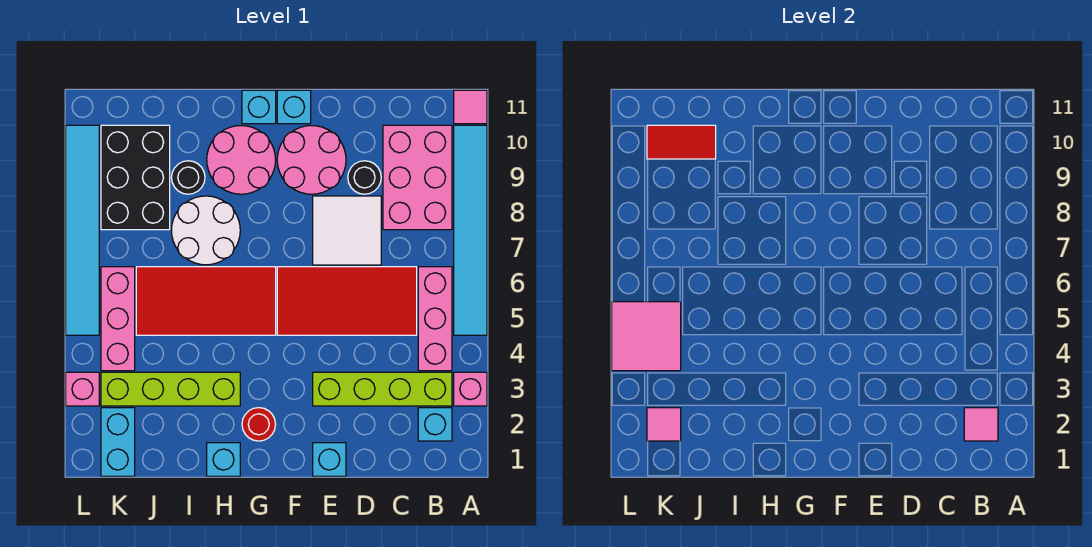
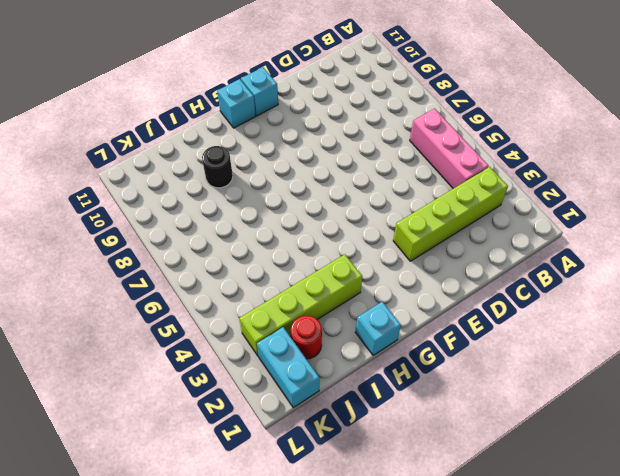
red round brick J2 level 1 -> red round brick G2 level 1
none -> pink brick A3 level 1
none -> cyan tile A5:A10 level 1
none -> pink tile A11 level 1
none -> cyan brick B2 level 1

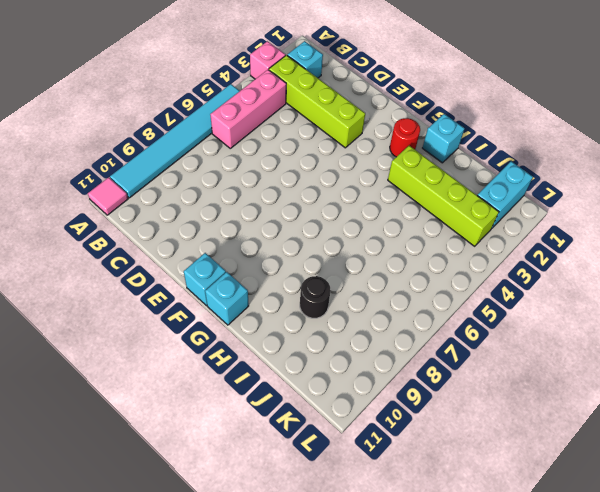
none -> pink brick B8:C10 level 1
none -> red tile C5:F6 level 1
none -> white tile D7:E8 level 1
none -> black round brick D9 level 1

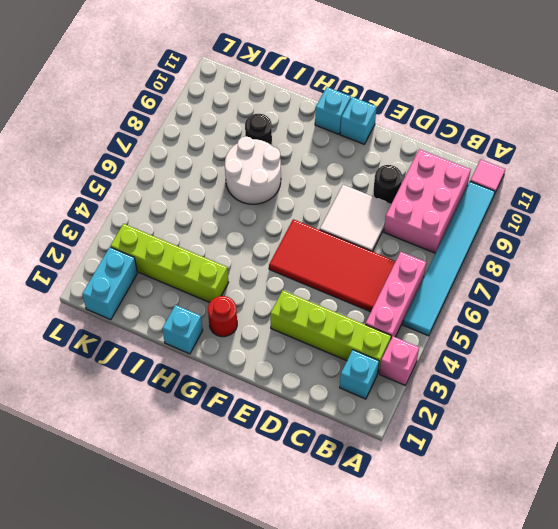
none -> cyan brick E1 level 1
none -> pink round brick E9:F10 level 1
none -> red tile G5:J6 level 1
none -> pink round brick G9:H10 level 1

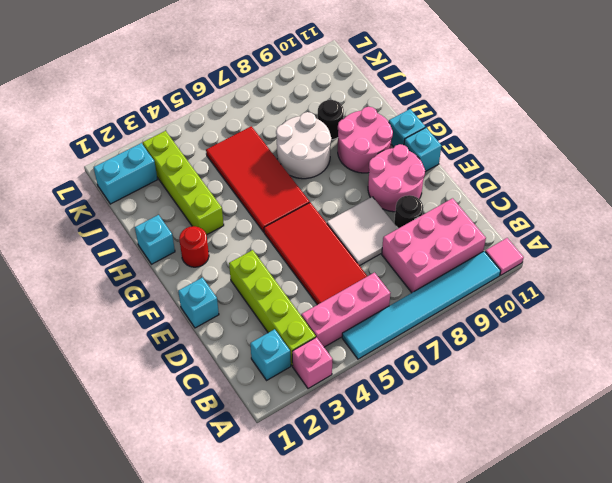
none -> black brick J8:K10 level 1
none -> pink brick K4:K6 level 1
none -> pink brick L3 level 1
none -> cyan tile L5:L10 level 1

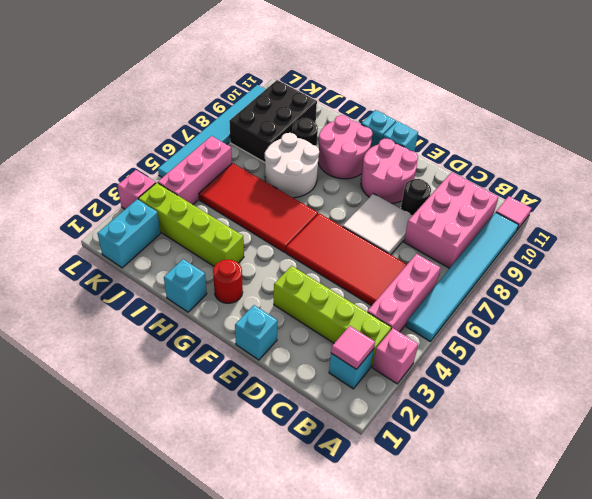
none -> red tile J10:K10 level 2
none -> pink tile K2 level 2
none -> pink tile K4:L5 level 2

